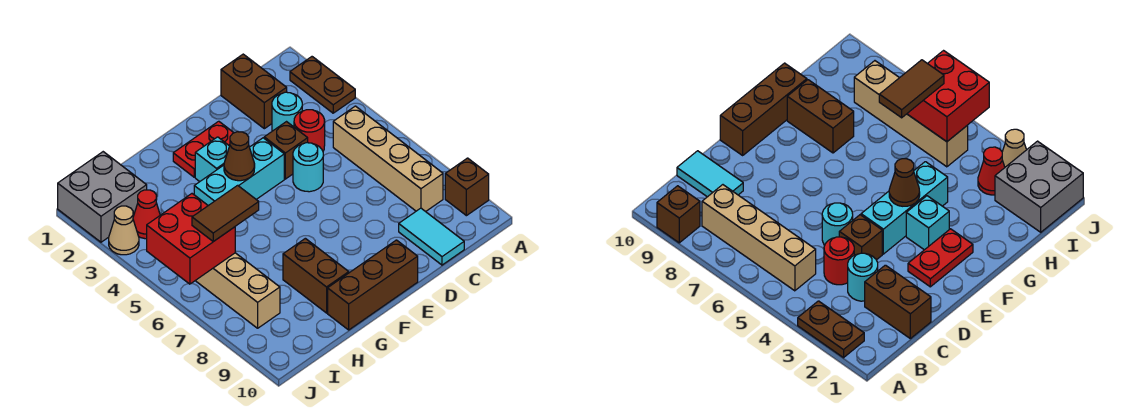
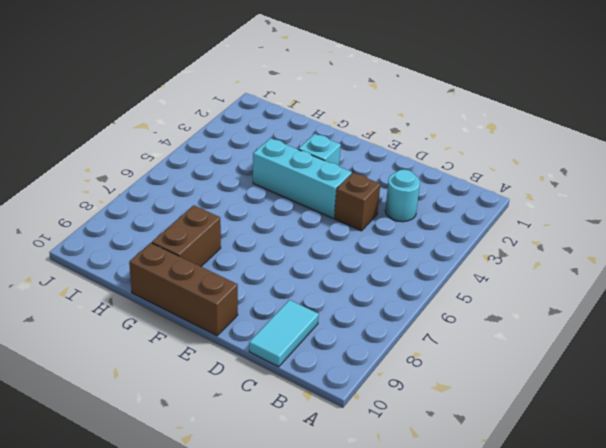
none -> brown plate A2:A3 level 1
none -> brown brick A9 level 1
none -> tan brick B5:B8 level 1

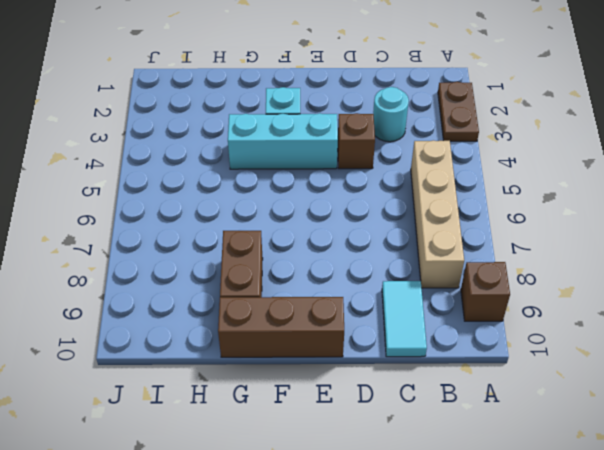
none -> brown brick C1:C2 level 1
none -> red round brick C4 level 1
none -> cyan round brick D5 level 1

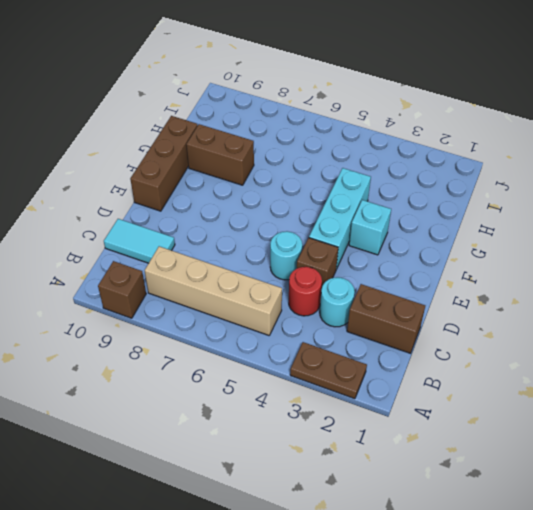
none -> red plate E2:F2 level 1
none -> grey brick I1:J2 level 1
none -> red cone I3 level 1

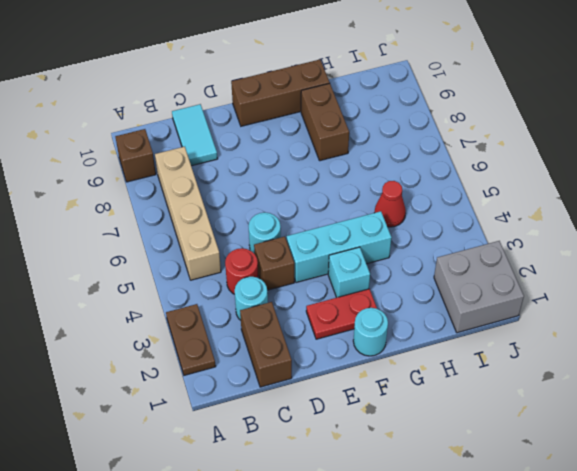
cyan round brick F1 level 1 -> none
red cone H5 level 1 -> red cone I3 level 1
none -> tan brick I5:I8 level 1
none -> tan cone J3 level 1
none -> brown cone F4 level 2

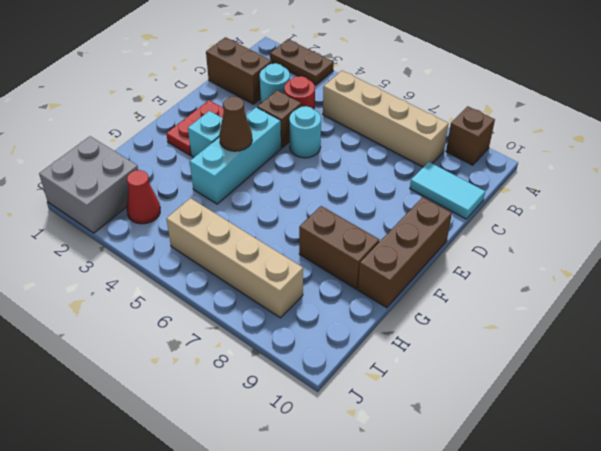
none -> tan cone J3 level 1
none -> red brick I5:J6 level 2
none -> brown tile H6:I6 level 3

